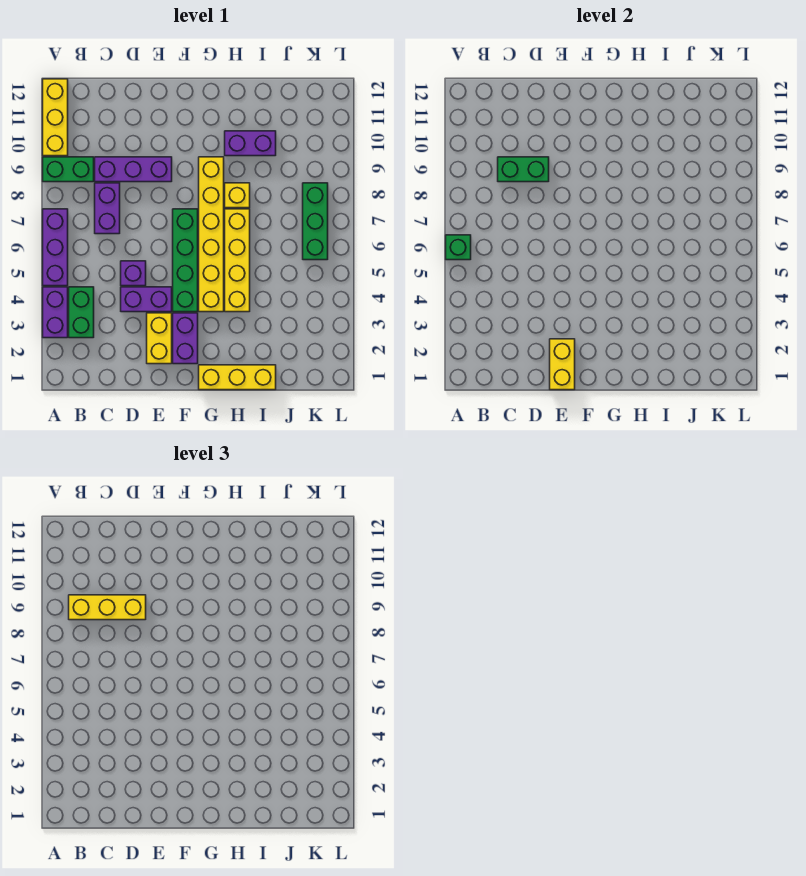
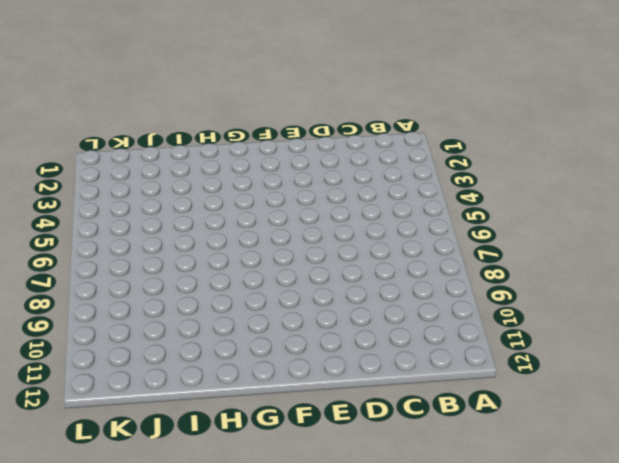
none -> purple brick A3:A4 level 1
none -> purple brick A5:A7 level 1
none -> green brick A9:B9 level 1

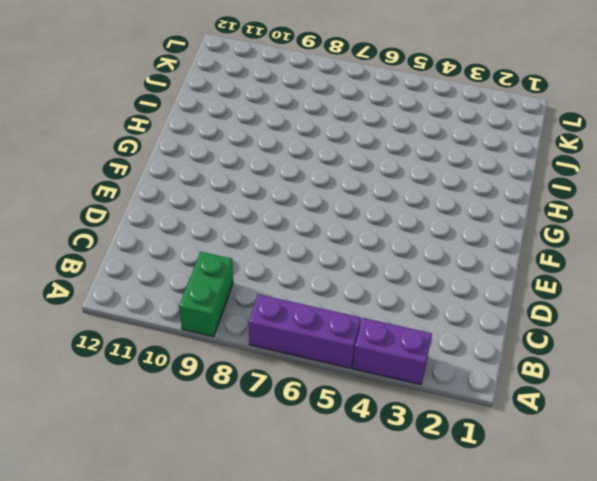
none -> yellow brick A10:A12 level 1
none -> green brick B3:B4 level 1
none -> purple brick C7:C8 level 1

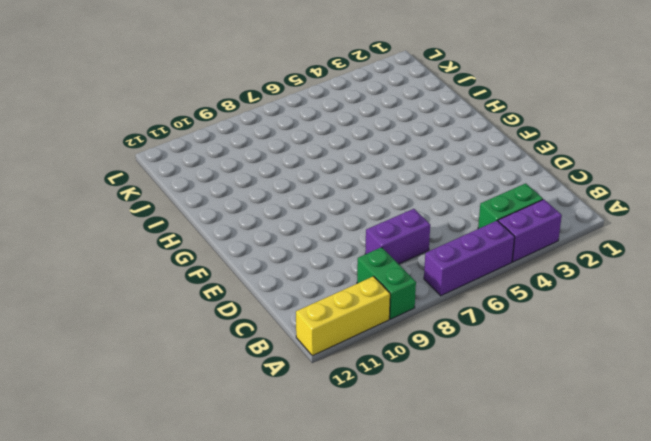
none -> purple brick C9:E9 level 1
none -> purple brick D4:E4 level 1
none -> purple brick D5 level 1

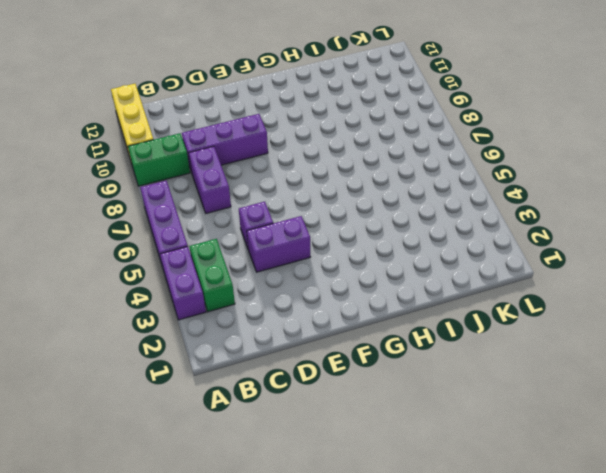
none -> yellow brick E2:E3 level 1
none -> purple brick F2:F3 level 1
none -> green brick F4:F7 level 1

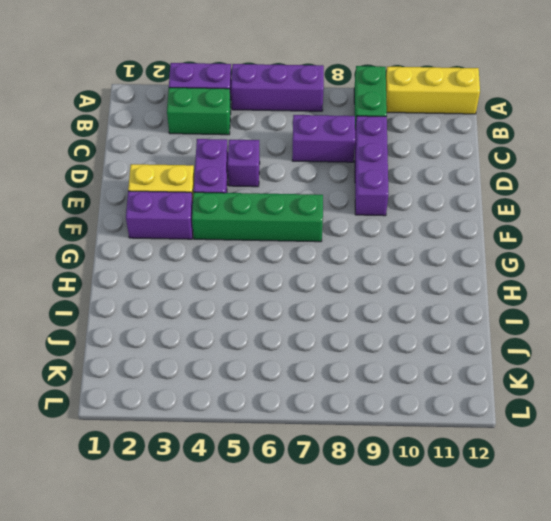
none -> yellow brick G1:I1 level 1
none -> yellow brick G4:G9 level 1
none -> yellow brick H4:H7 level 1

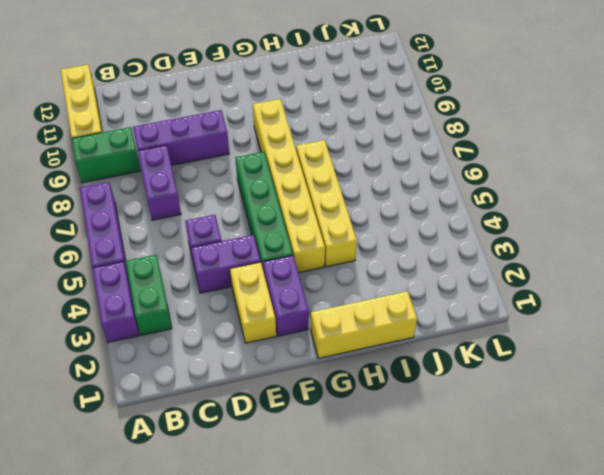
none -> yellow brick H8 level 1
none -> purple brick H10:I10 level 1
none -> green brick K6:K8 level 1

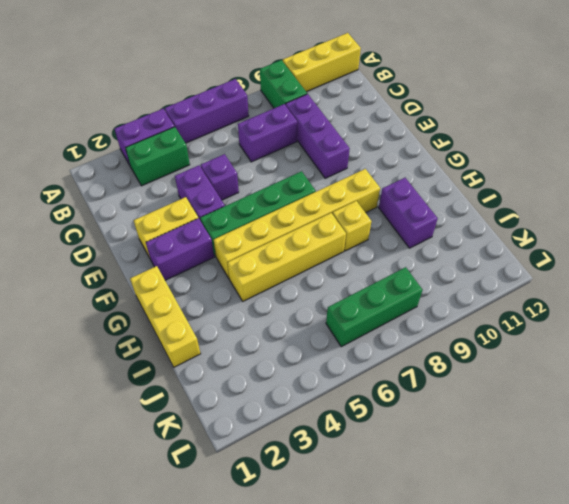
none -> green brick A6 level 2
none -> green brick C9:D9 level 2
none -> yellow brick E1:E2 level 2

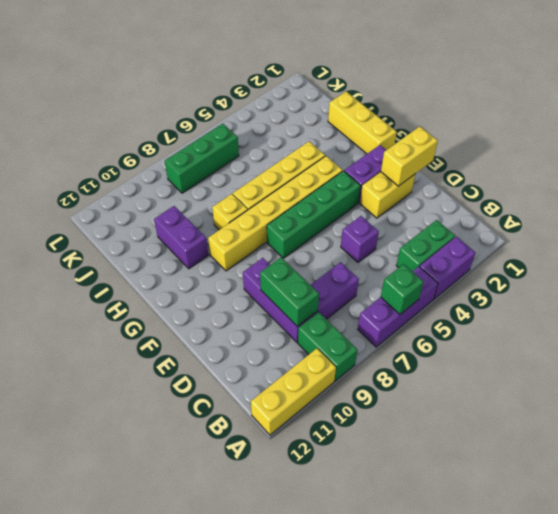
none -> purple brick D4:E4 level 1
none -> yellow brick B9:D9 level 3

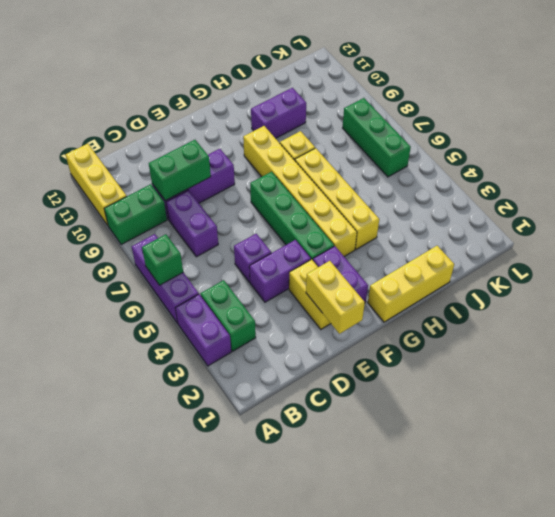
none -> yellow brick B9:D9 level 3

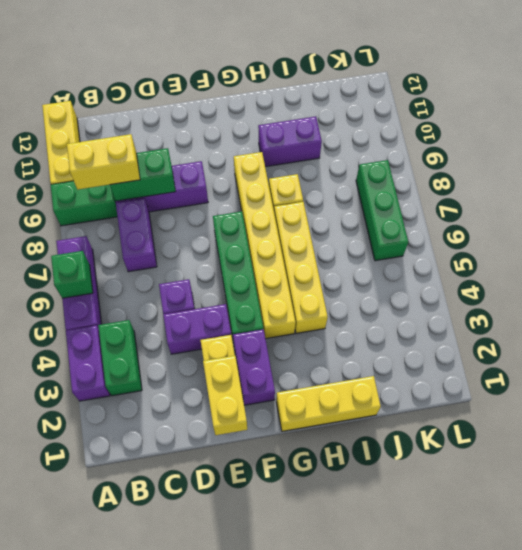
yellow brick B9:C9 level 3 -> yellow brick B9:D9 level 3

